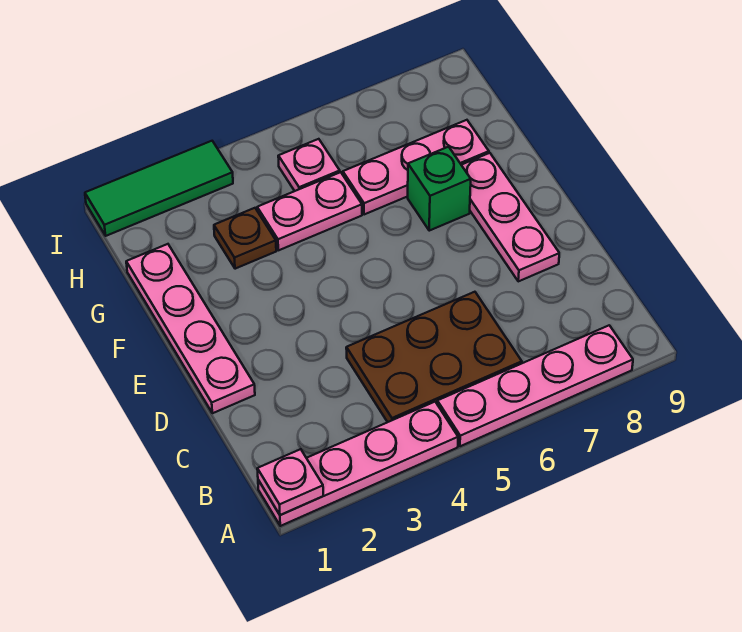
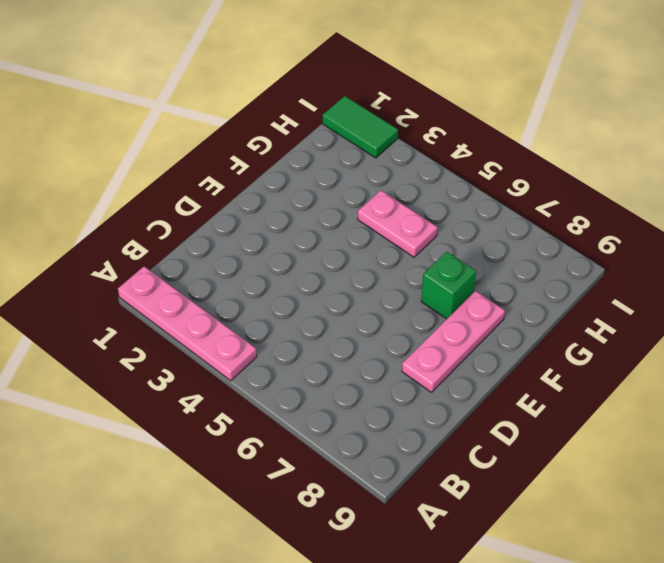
green tile I1:I2 level 1 -> green tile I1:I3 level 1
none -> pink plate A5:A8 level 1
none -> brown plate B4:C6 level 1
none -> pink plate D1:G1 level 1

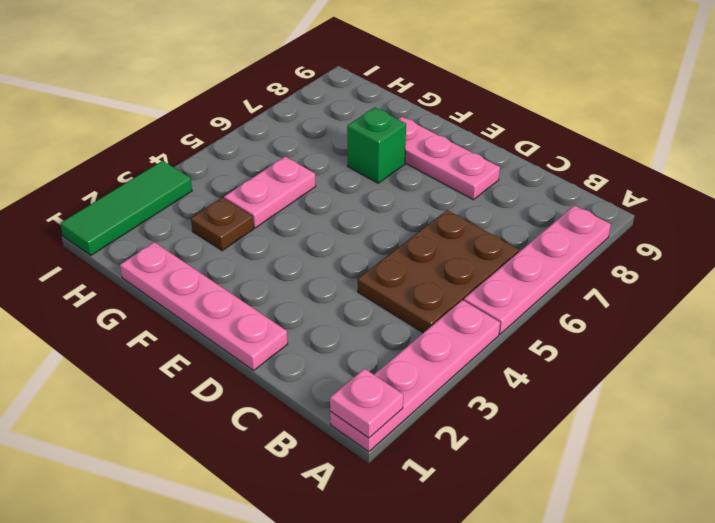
none -> pink plate G6:G8 level 1
none -> pink plate H5 level 1

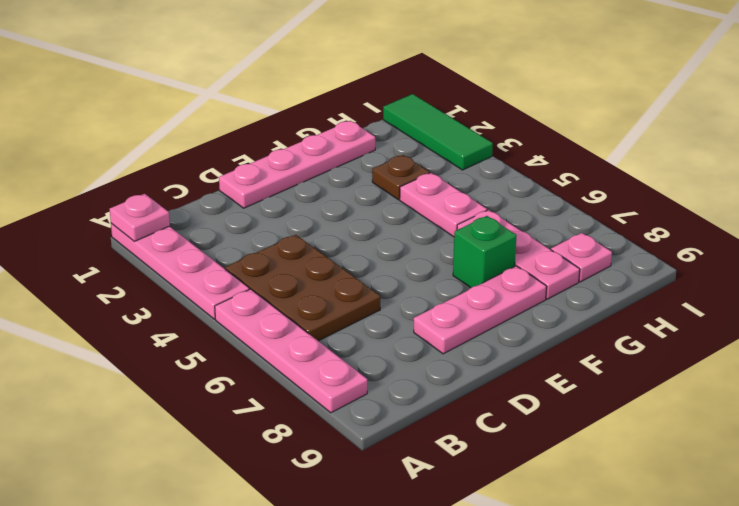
pink plate H8 level 1 -> pink plate H5 level 1

